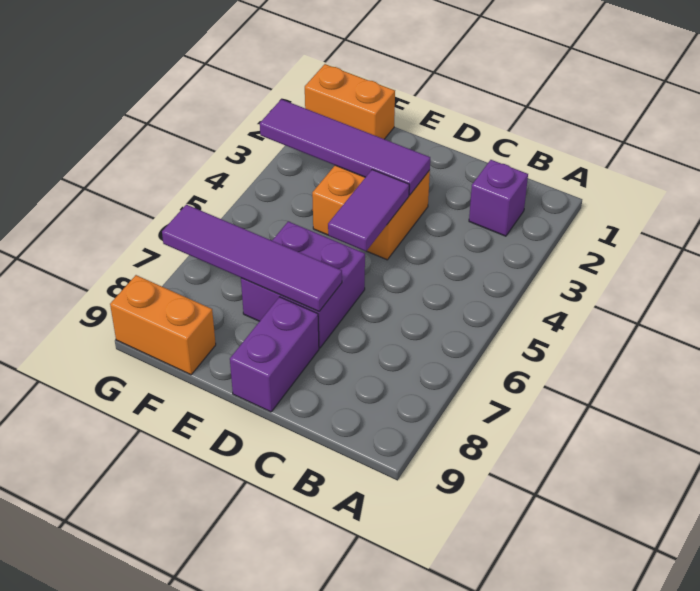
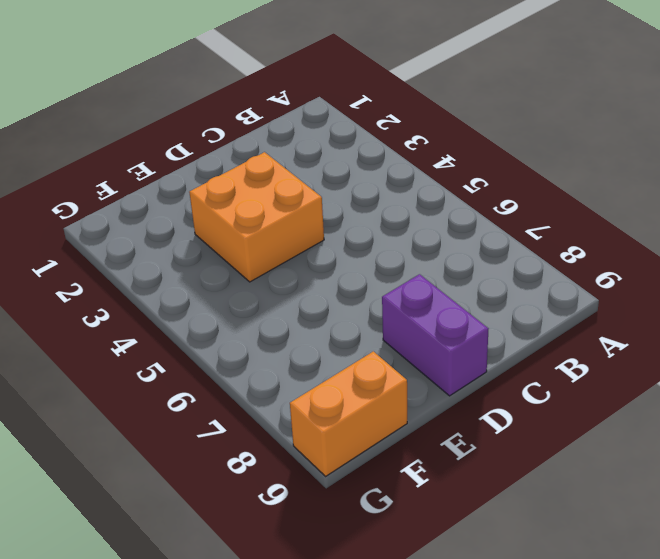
none -> purple brick B2 level 1
none -> purple brick D6:E7 level 1

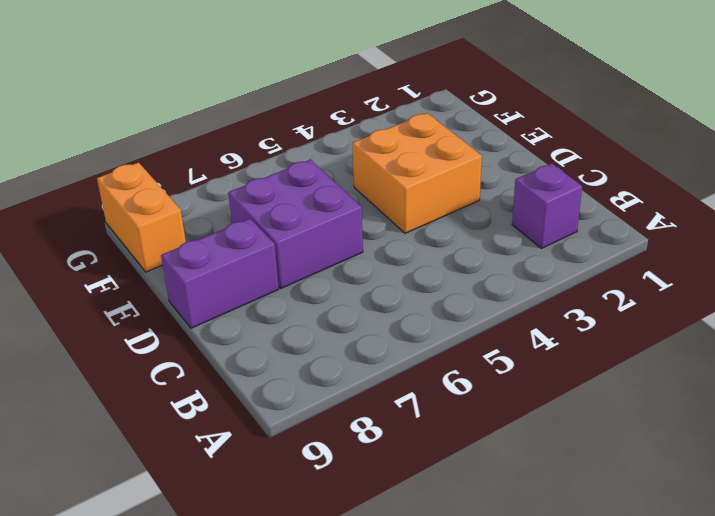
none -> orange brick F1:G1 level 1
none -> purple tile D3:G3 level 2

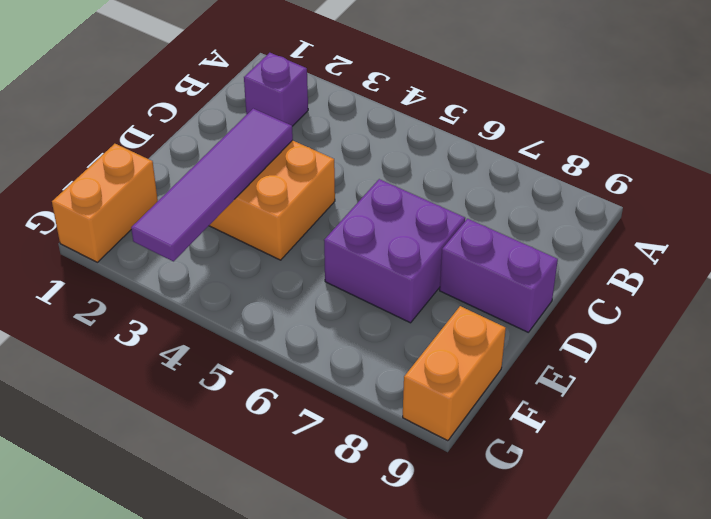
none -> purple tile D4:D5 level 2
none -> purple tile D7:G7 level 2

